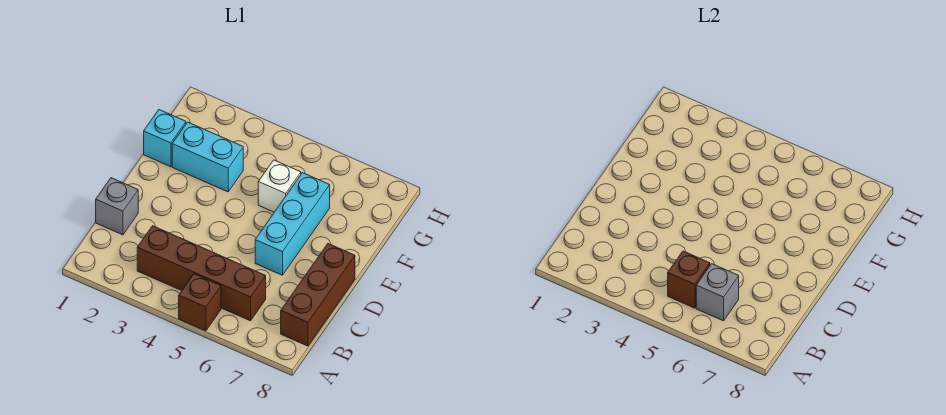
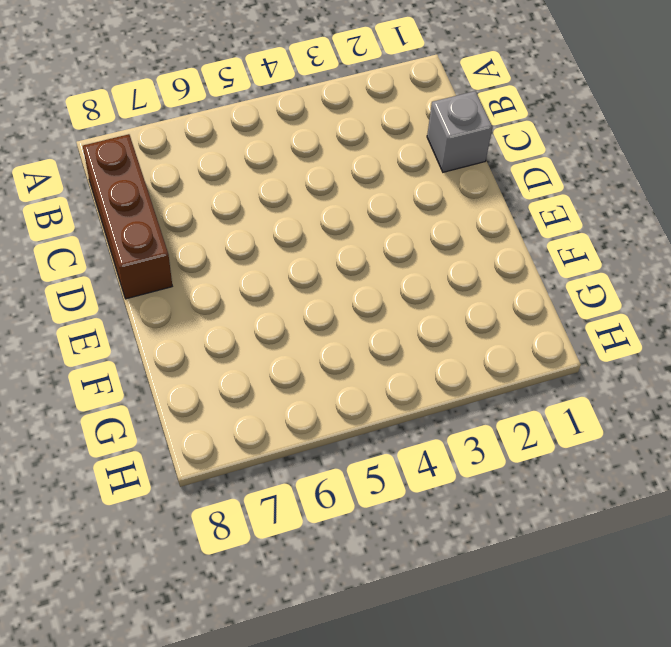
none -> brown brick A5 level 1
none -> brown brick B3:B6 level 1

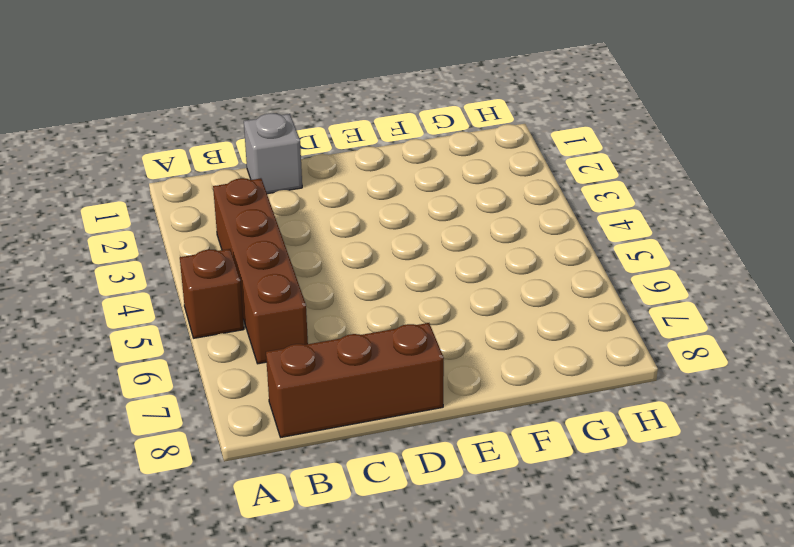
none -> cyan brick D6:F6 level 1
none -> cyan brick F1 level 1

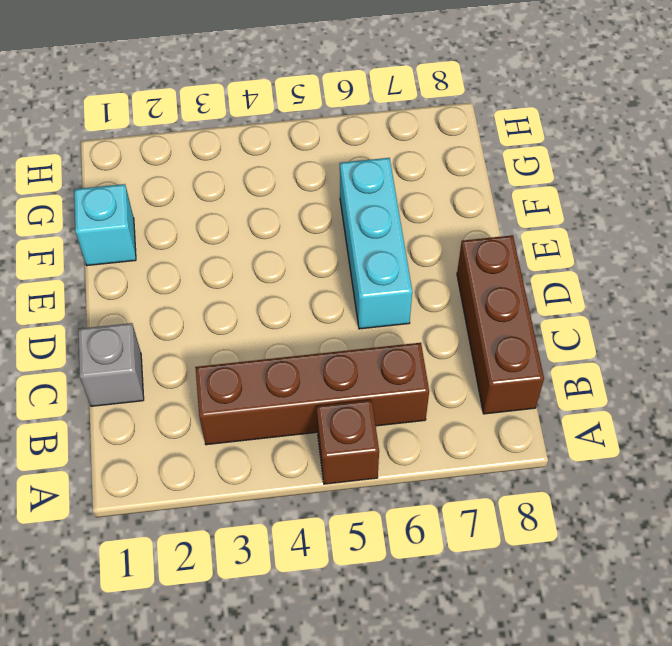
none -> cyan brick F2:F3 level 1
none -> white brick F5 level 1

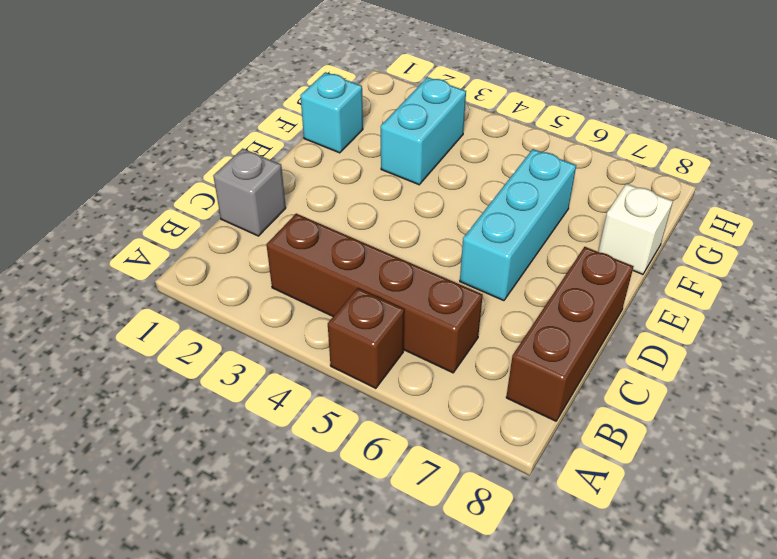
cyan brick F3:G3 level 1 -> cyan brick F2:F3 level 1
white brick F8 level 1 -> white brick F5 level 1
none -> brown brick B5 level 2
none -> grey brick B6 level 2

